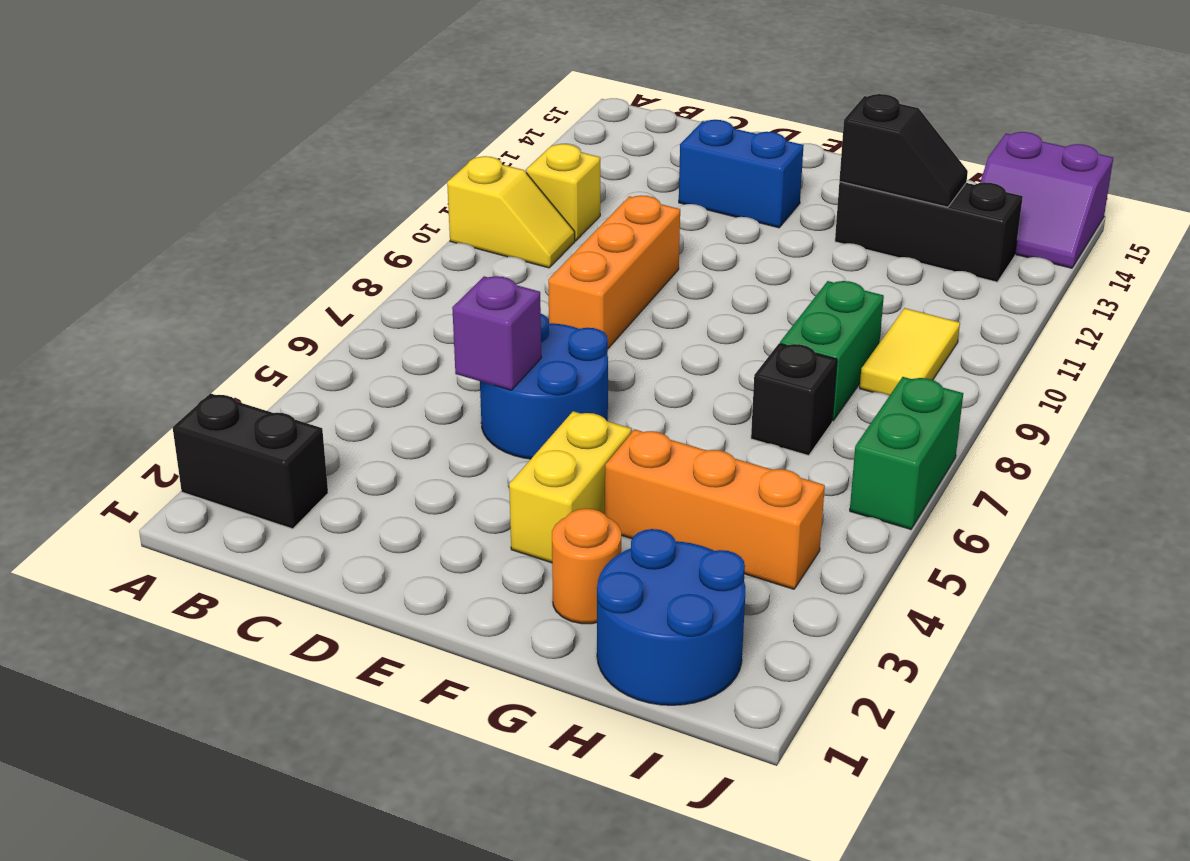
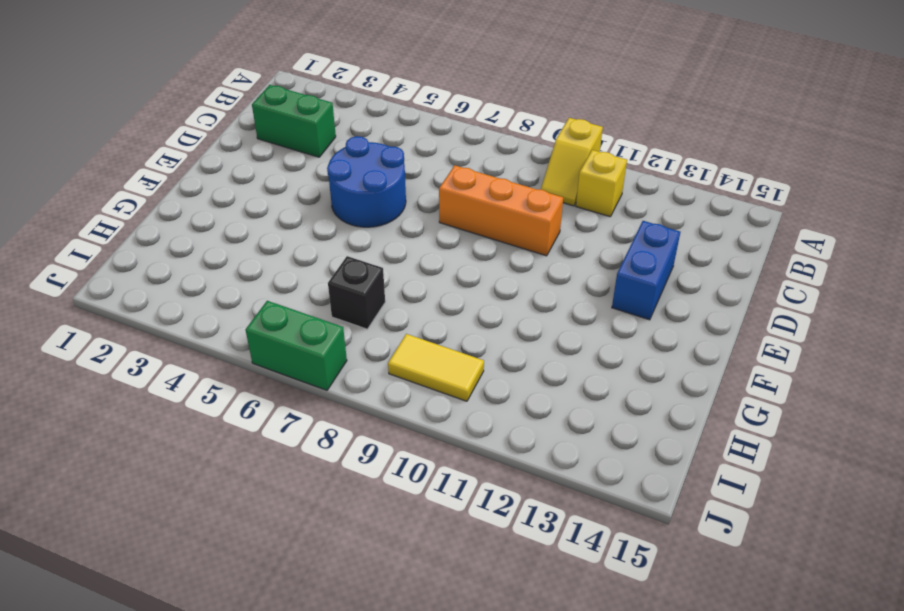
green brick C2:C3 level 1 -> green brick H8:H9 level 1
none -> black brick A2:B2 level 1
none -> yellow brick F3:F4 level 1
none -> orange round brick G2 level 1

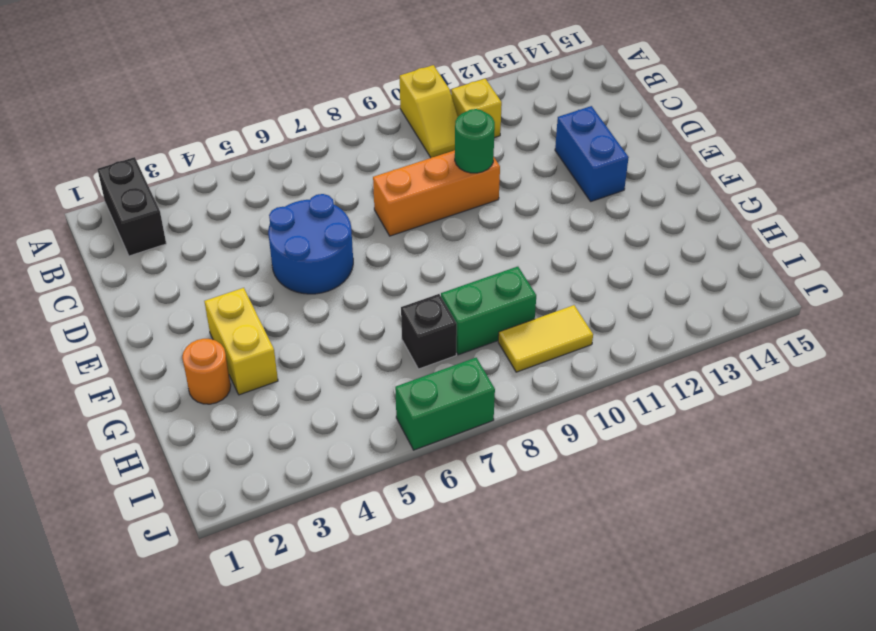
green round brick D10 level 2 -> none
yellow brick F3:G3 level 1 -> yellow brick F3:F4 level 1
none -> orange brick G4:I4 level 1
none -> black brick G13:I13 level 1
none -> blue round brick H1:I2 level 1

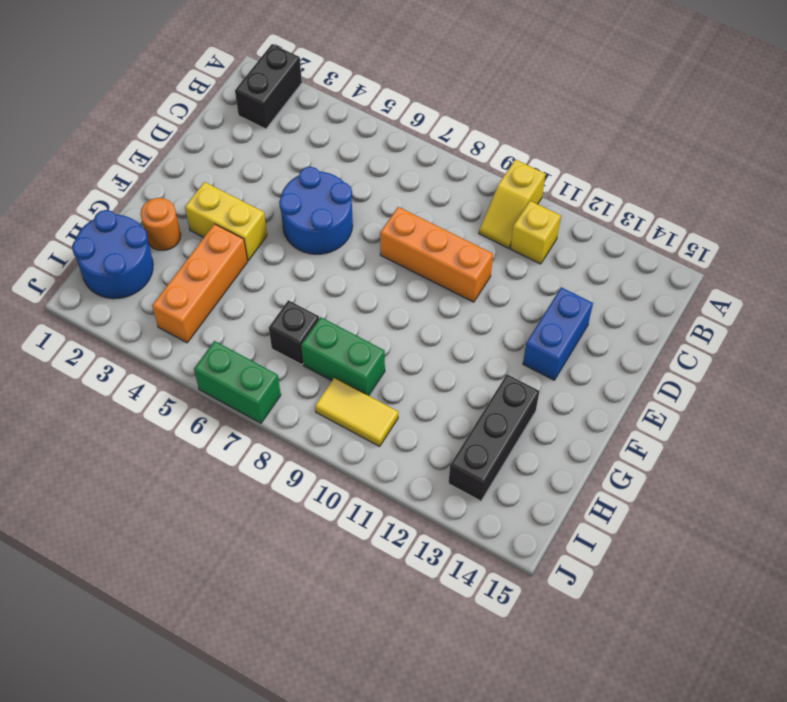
none -> purple slope I14:J15 level 1 top 15
none -> purple brick D5 level 2
none -> black slope G13:H13 level 2 top G

